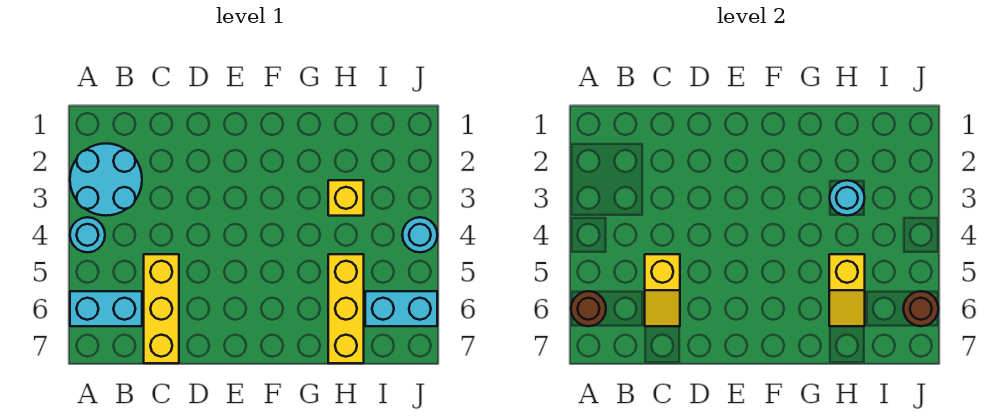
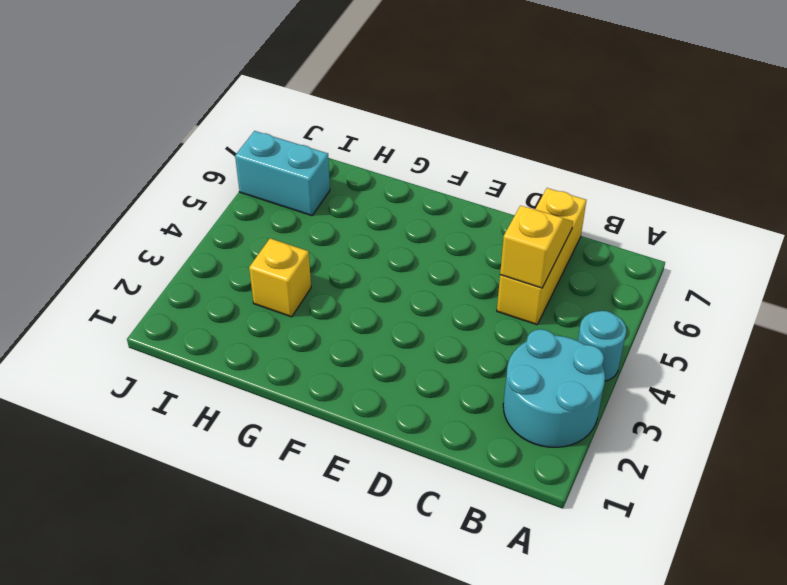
none -> cyan brick A6:B6 level 1
none -> yellow brick H5:H7 level 1
none -> cyan round brick J4 level 1

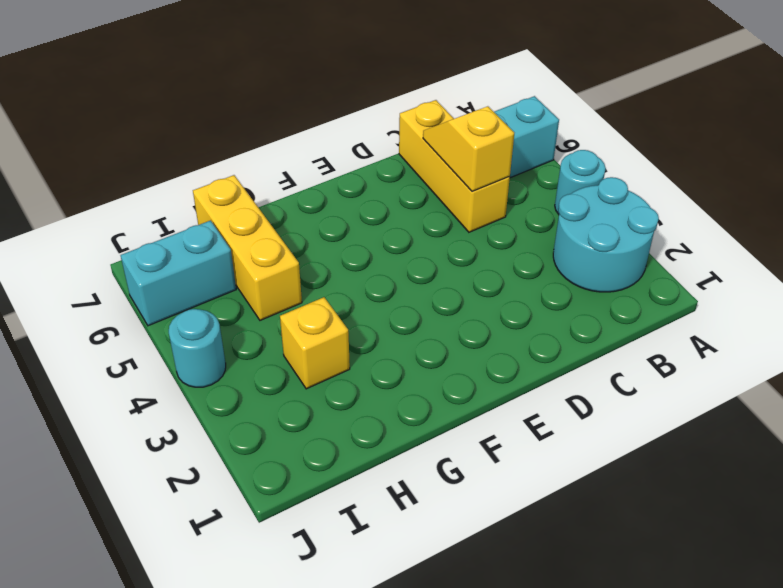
none -> brown round brick A6 level 2
none -> cyan round brick H3 level 2
none -> yellow slope H5:H6 level 2 top 5

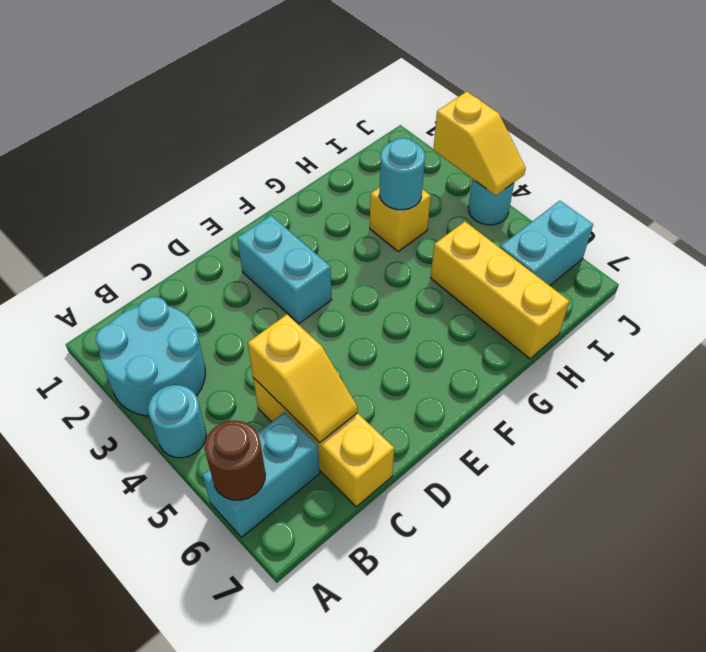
cyan brick E2:E3 level 1 -> none
yellow slope J3:J4 level 2 top 3 -> yellow slope H5:H6 level 2 top 5
none -> brown round brick J6 level 2

